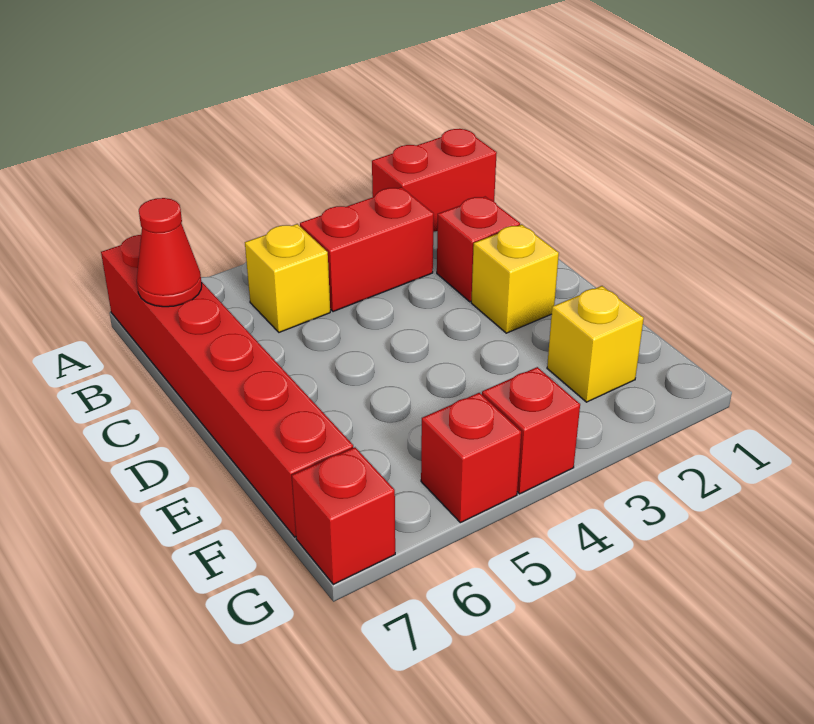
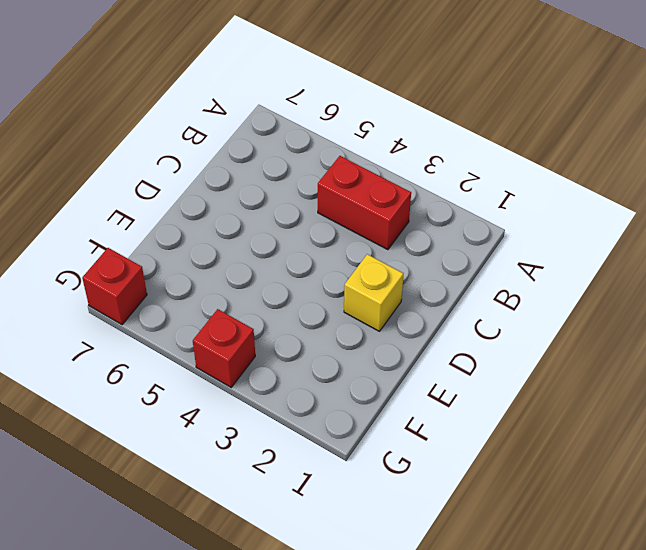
none -> red brick A1:A2 level 1
none -> red brick A7:F7 level 1

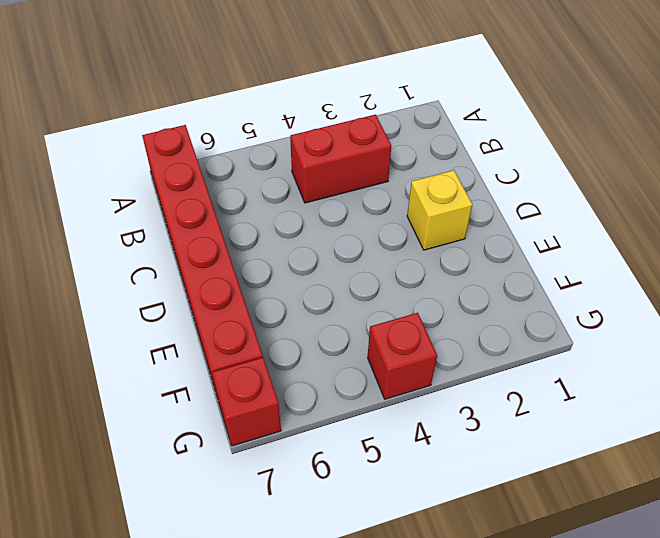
none -> red brick A1:A2 level 1
none -> yellow brick B5 level 1

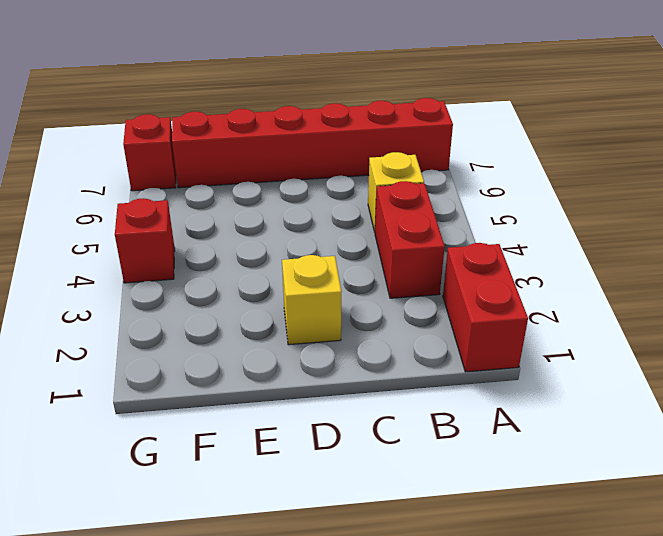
none -> red brick C2 level 1
none -> yellow brick F2 level 1

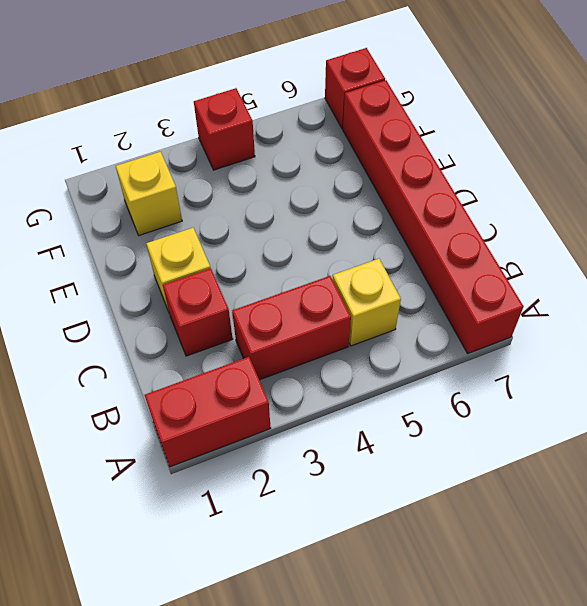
none -> red brick G5 level 1
none -> red cone B7 level 2

